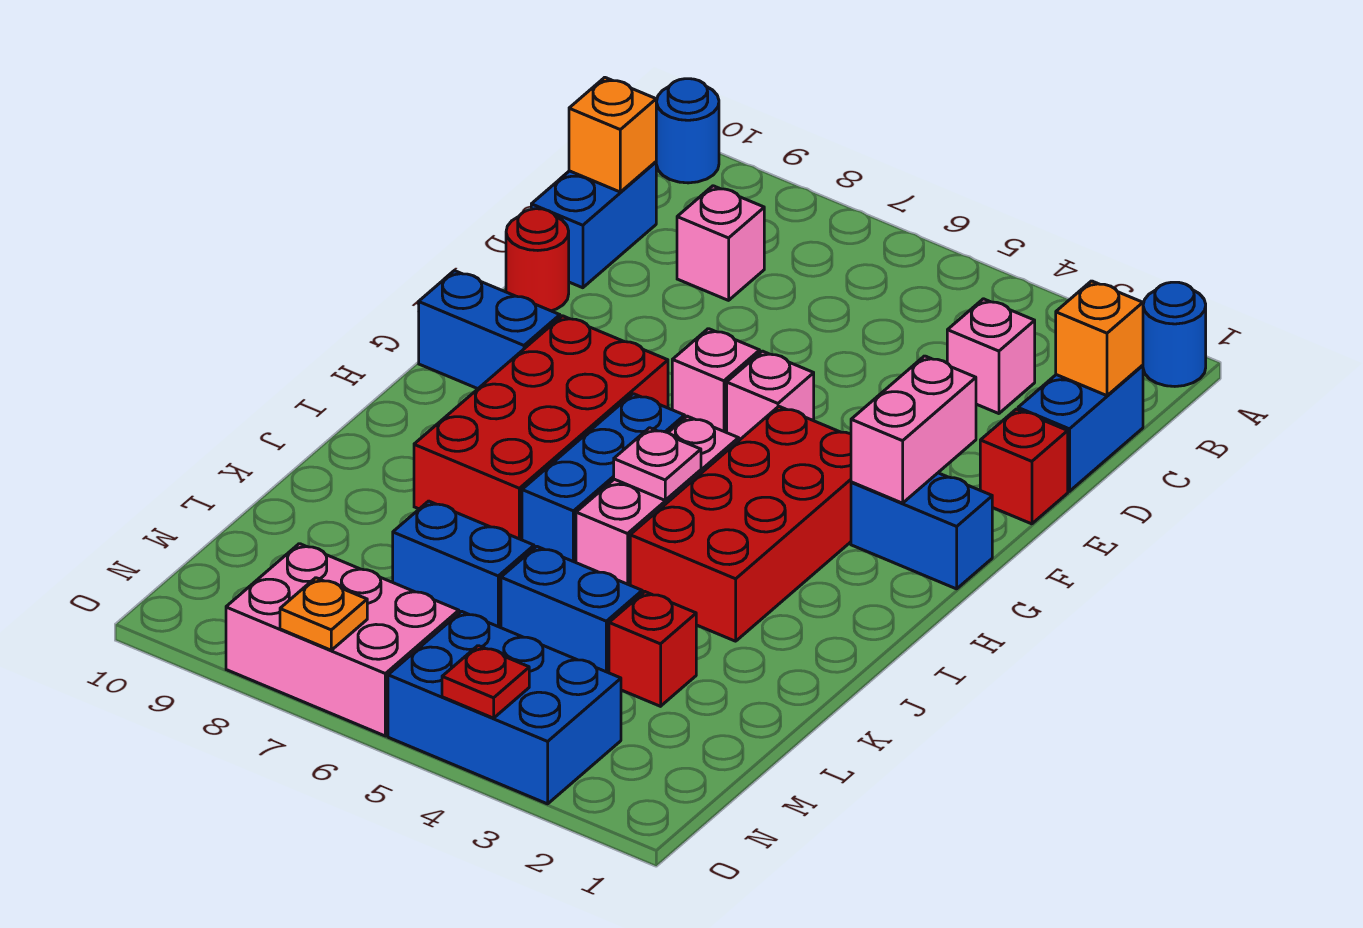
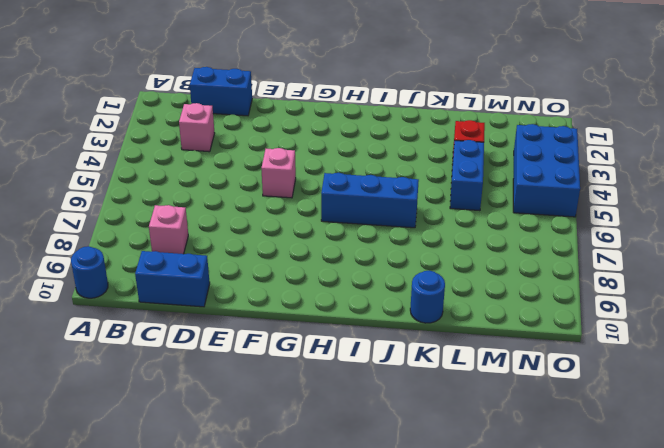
blue round brick K10 level 1 -> blue round brick A1 level 1
none -> red brick E1 level 1
none -> red round brick E10 level 1
none -> pink brick F6 level 1

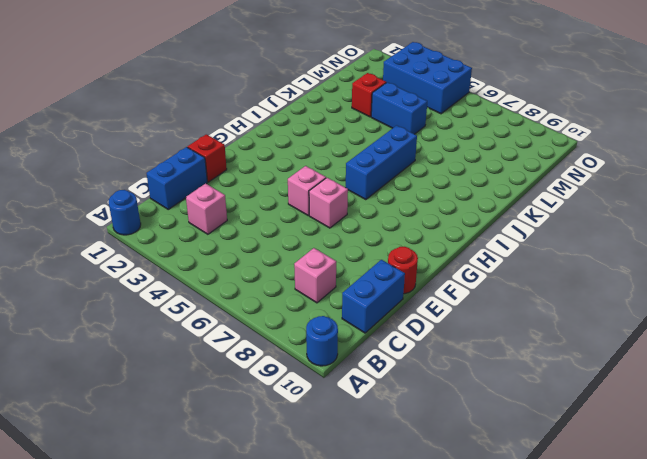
none -> blue brick G1:G2 level 1
none -> red brick G3:J4 level 1
none -> red brick G7:J8 level 1

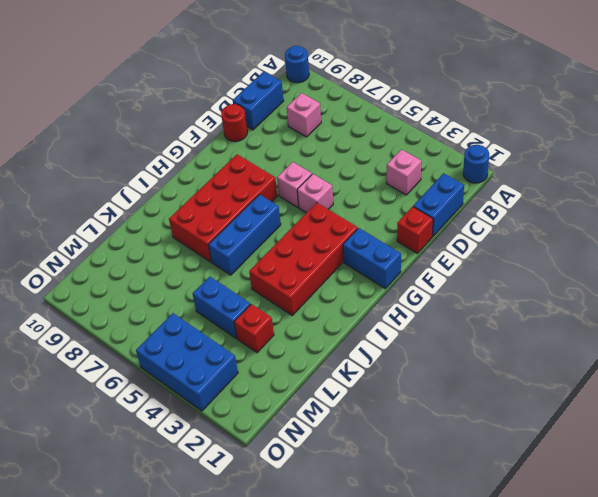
none -> blue brick G9:G10 level 1
none -> pink brick H5:J5 level 1
none -> blue brick L6:L7 level 1

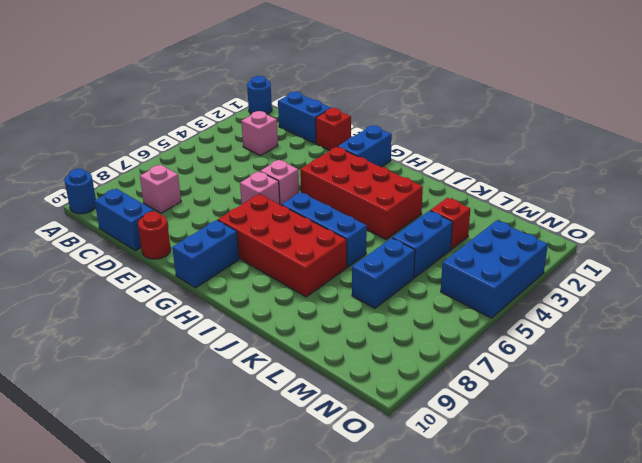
none -> pink brick H5:J5 level 1
none -> pink brick N6:O8 level 1
none -> orange brick C1 level 2

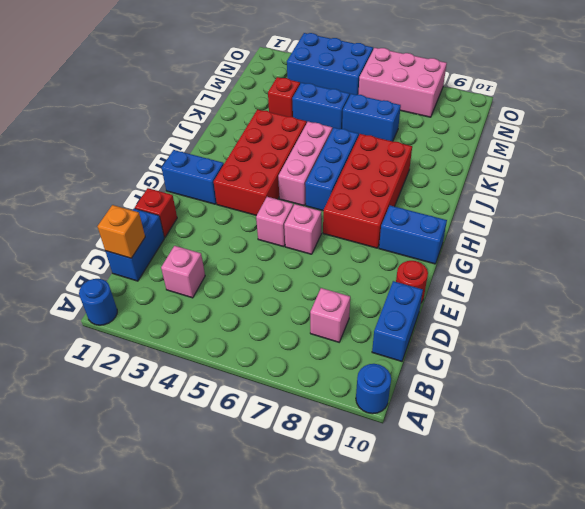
none -> orange brick C10 level 2
none -> pink brick F2:G2 level 2
none -> pink plate I5 level 2

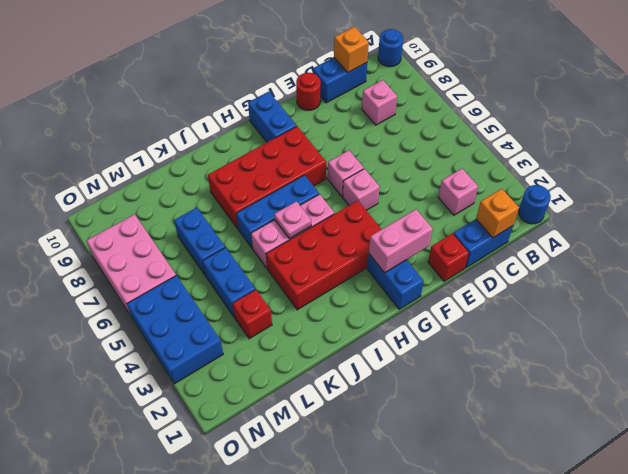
none -> red plate O4 level 2
none -> orange plate O7 level 2

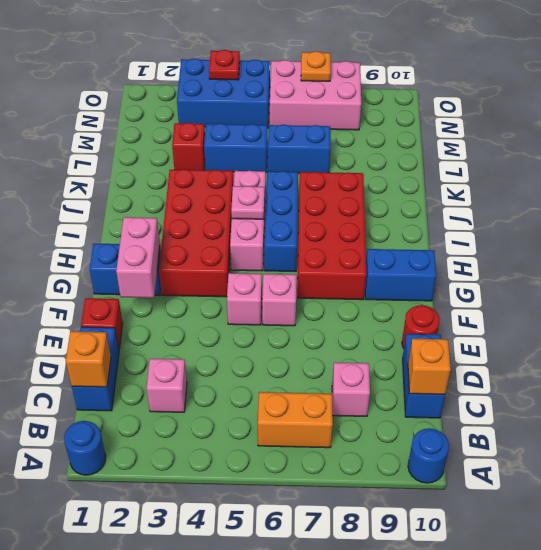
orange brick B6:B7 level 1 -> none

